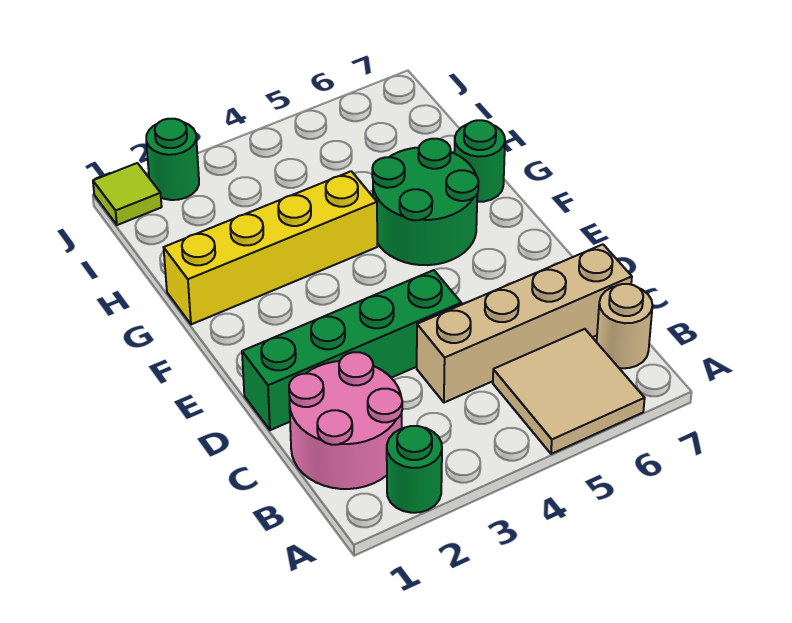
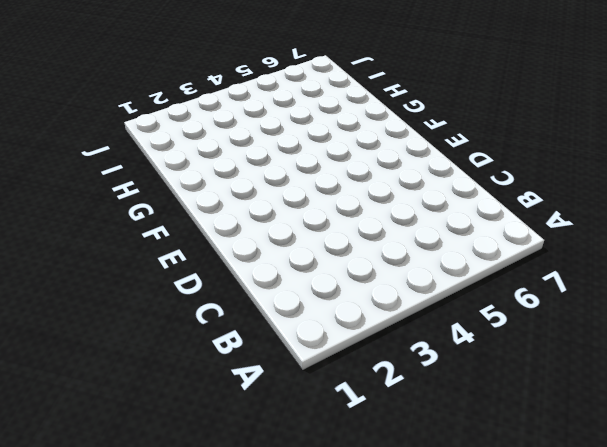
none -> green round brick A2 level 1
none -> tan tile A5:B6 level 1

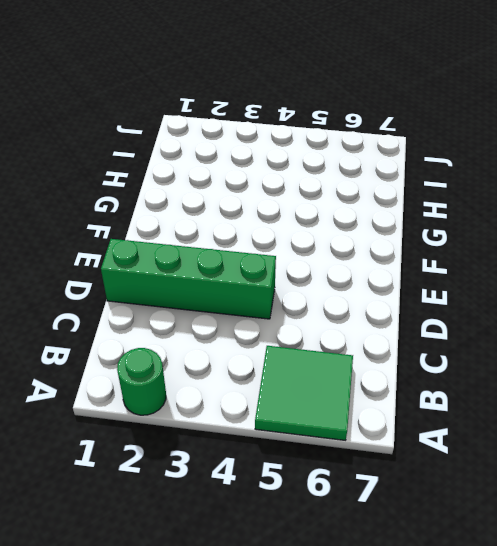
green tile A5:B6 level 1 -> tan tile A5:B6 level 1
none -> pink round brick B1:C2 level 1
none -> tan round brick B7 level 1

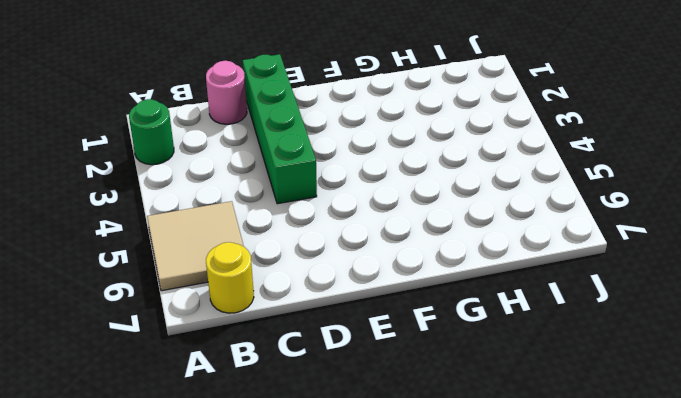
yellow round brick B7 level 1 -> tan round brick B7 level 1
pink round brick C1 level 1 -> pink round brick B1:C2 level 1
none -> tan brick C4:C7 level 1
none -> green round brick F5:G6 level 1

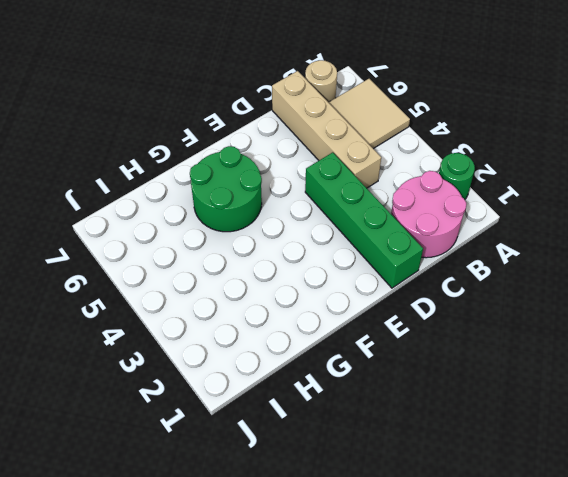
none -> yellow brick G1:G4 level 1
none -> green round brick G7 level 1

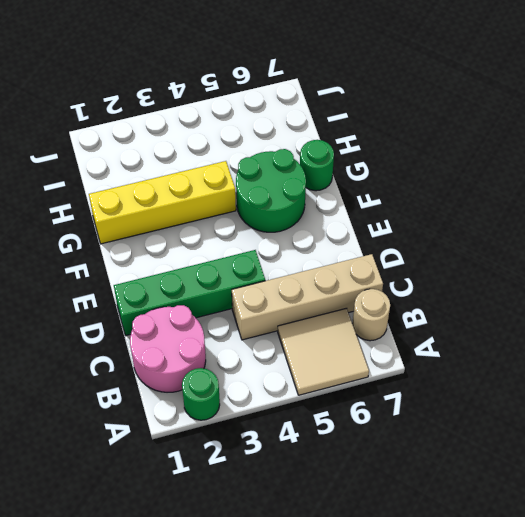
none -> lime tile J1 level 1
none -> green round brick J2 level 1

